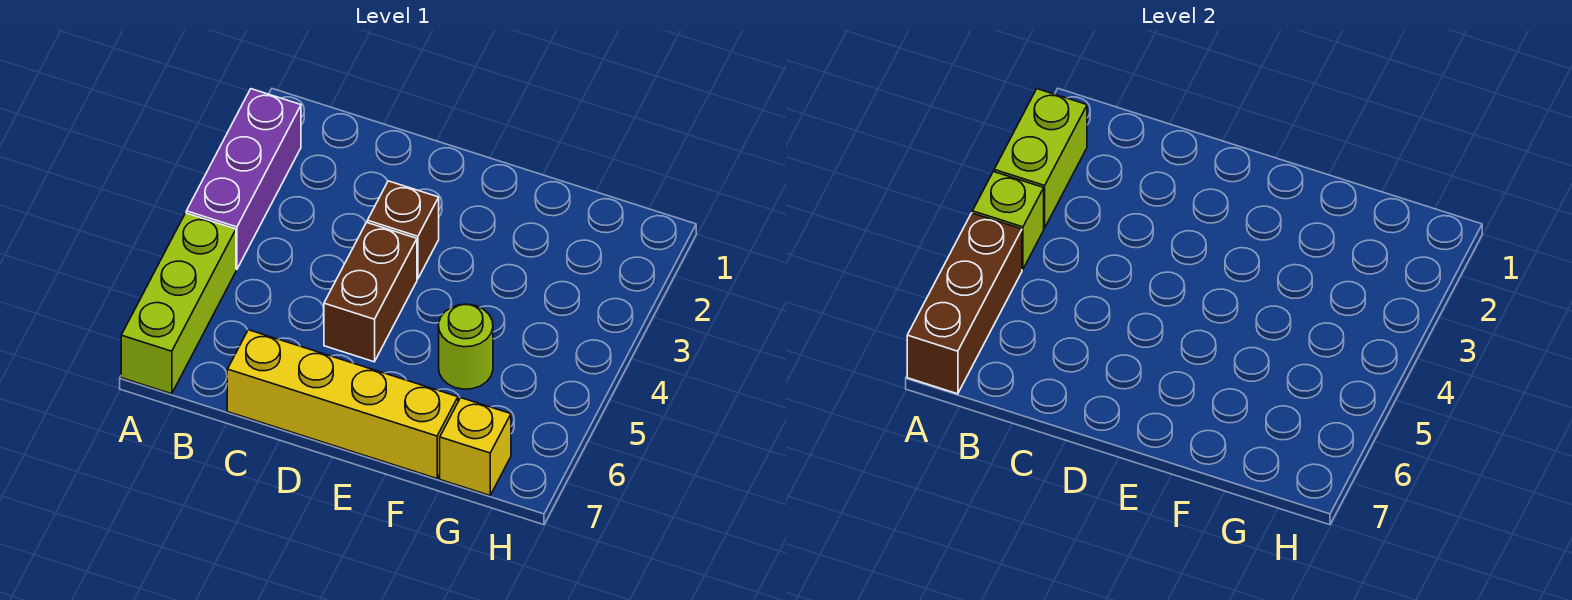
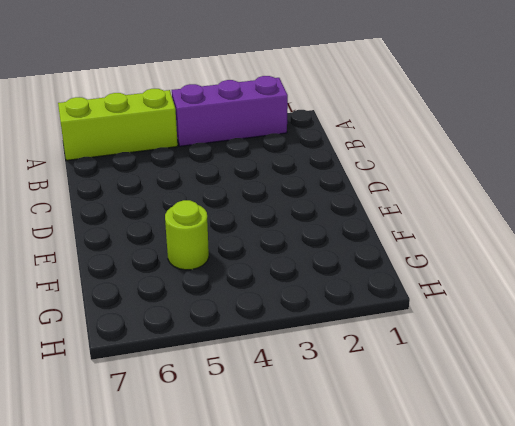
none -> yellow brick C7:F7 level 1
none -> brown brick D3 level 1

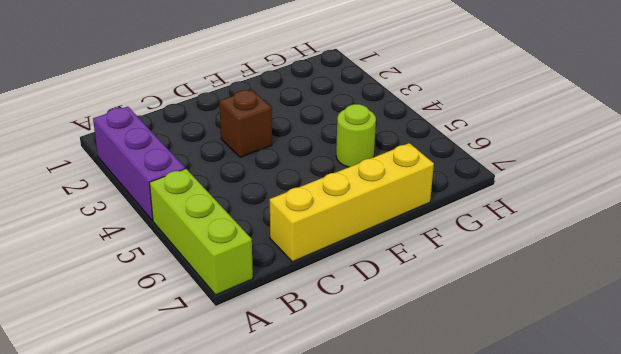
none -> brown brick D4:D5 level 1
none -> yellow brick G7 level 1

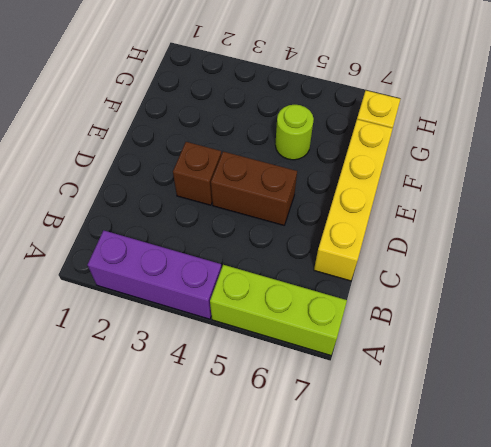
none -> lime brick A2:A3 level 2
none -> lime brick A4 level 2

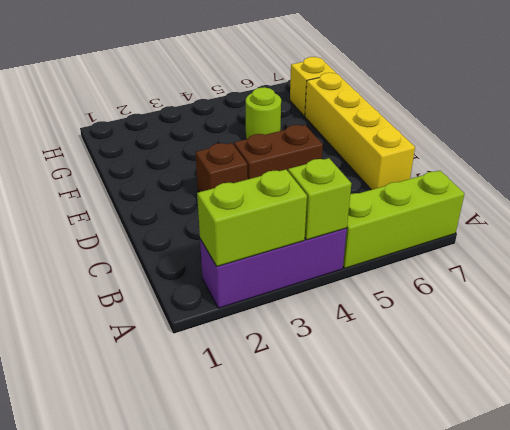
none -> brown brick A5:A7 level 2

